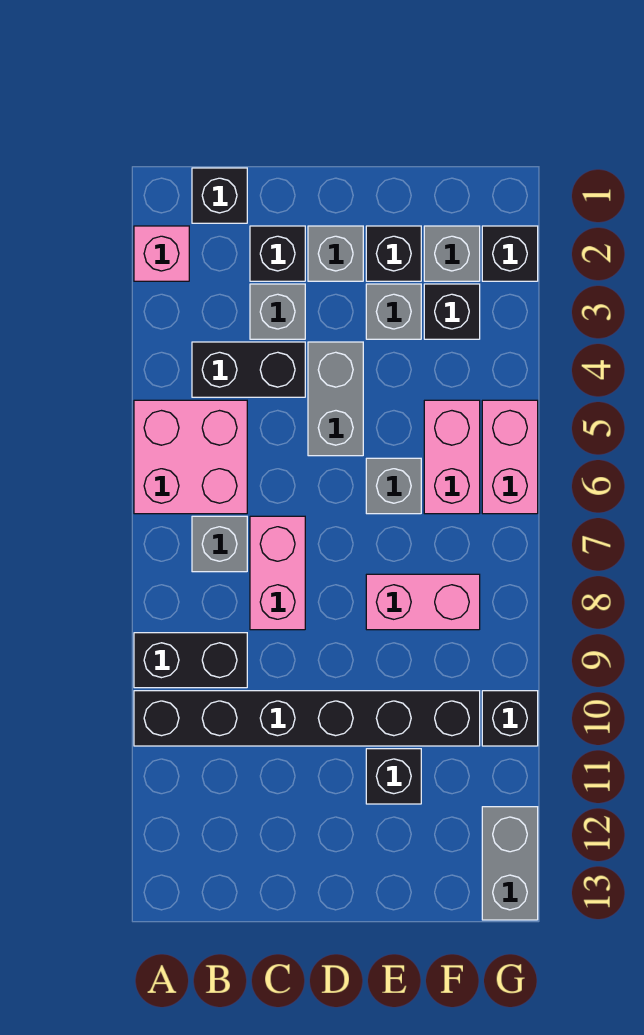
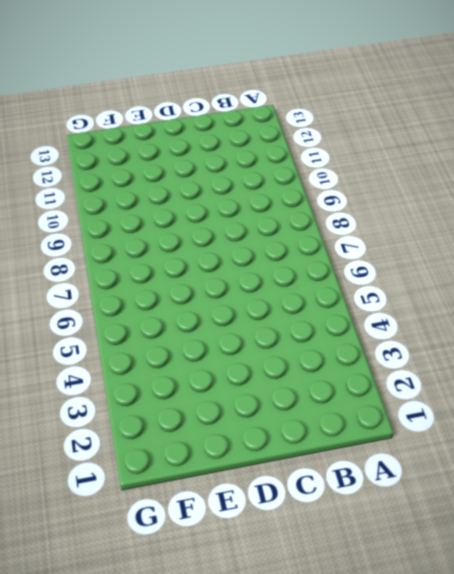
none -> pink brick A2 level 1
none -> pink brick A5:B6 level 1
none -> black brick A9:B9 level 1

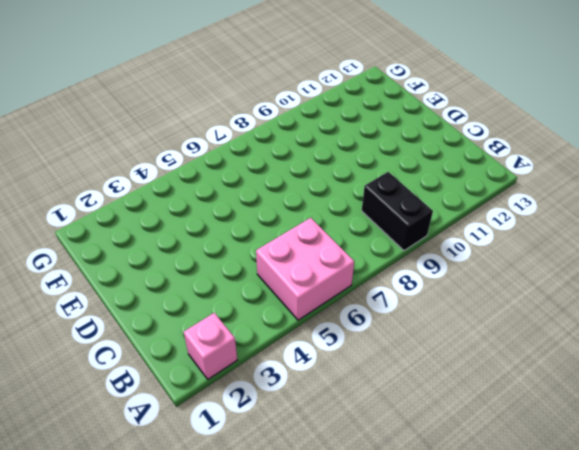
none -> black brick A10:F10 level 1
none -> black brick B1 level 1
none -> black brick B4:C4 level 1

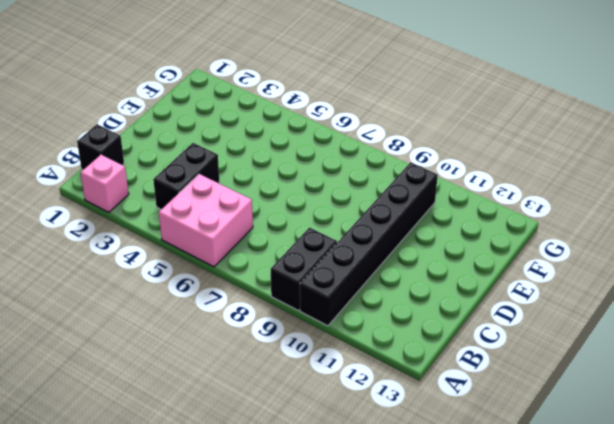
none -> grey brick B7 level 1
none -> black brick C2 level 1
none -> grey brick C3 level 1

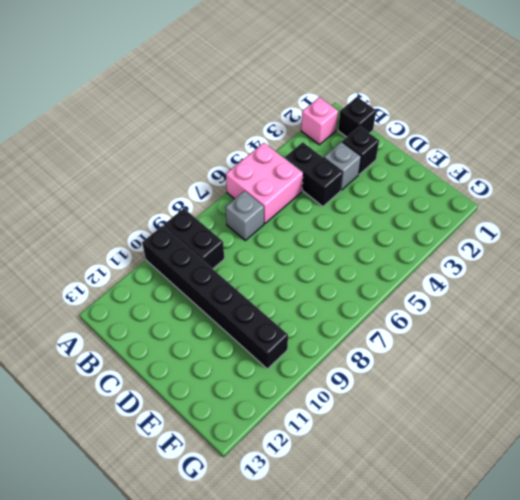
none -> pink brick C7:C8 level 1
none -> grey brick D2 level 1
none -> grey brick D4:D5 level 1

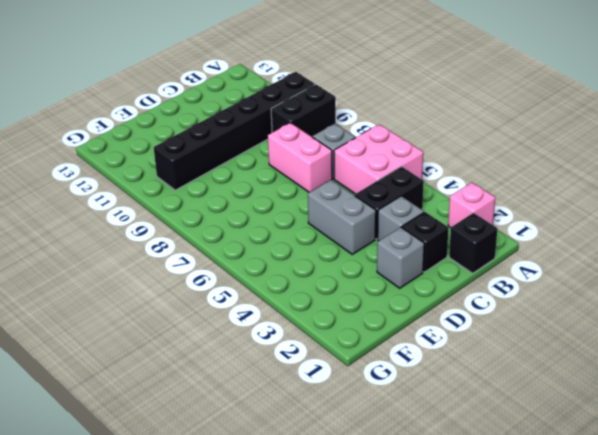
none -> black brick E2 level 1
none -> grey brick E3 level 1
none -> grey brick E6 level 1

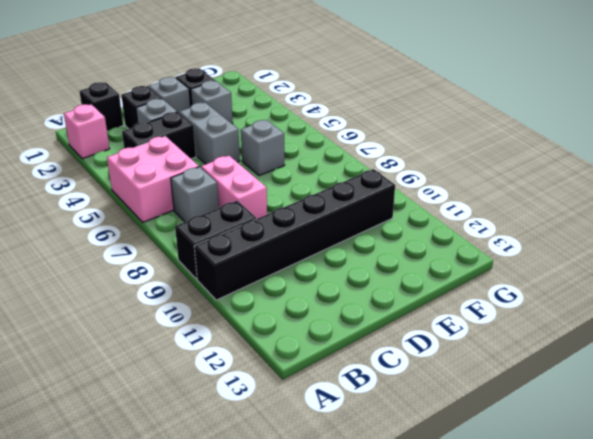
none -> pink brick E8:F8 level 1
none -> black brick E11 level 1
none -> grey brick F2 level 1

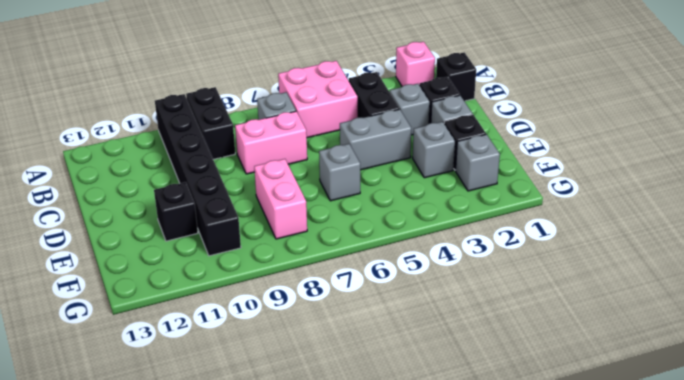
none -> black brick F3 level 1
none -> pink brick F5:F6 level 1
none -> black brick G2 level 1

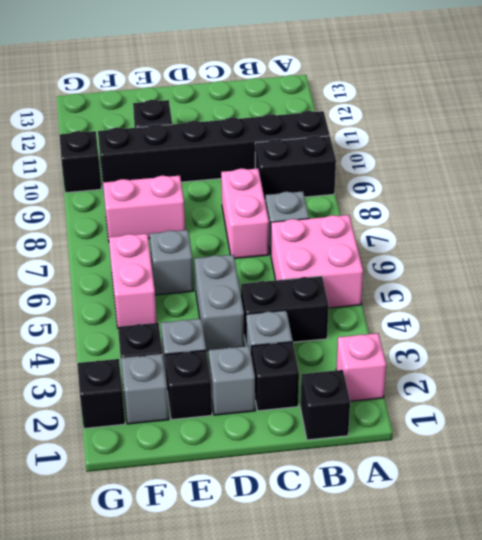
none -> pink brick G5:G6 level 1
none -> grey brick G12:G13 level 1

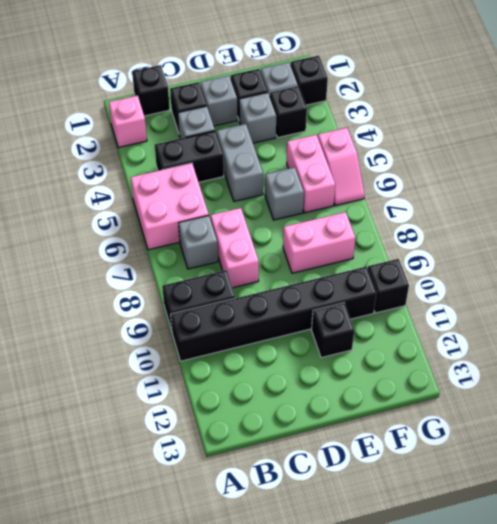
pink slope G5:G6 level 1 top 5 -> pink brick G5:G6 level 1
none -> grey brick G12:G13 level 1

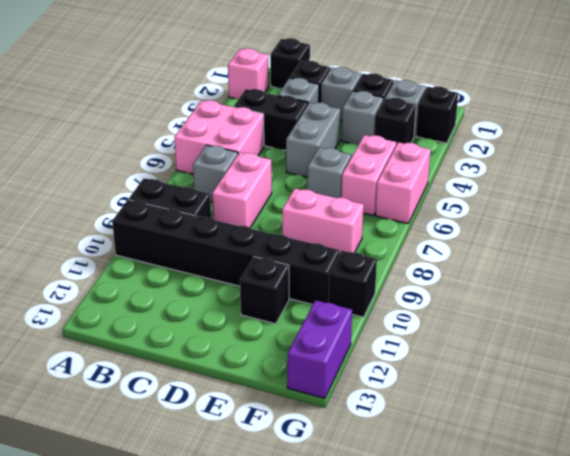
purple brick G12:G13 level 1 -> grey brick G12:G13 level 1

